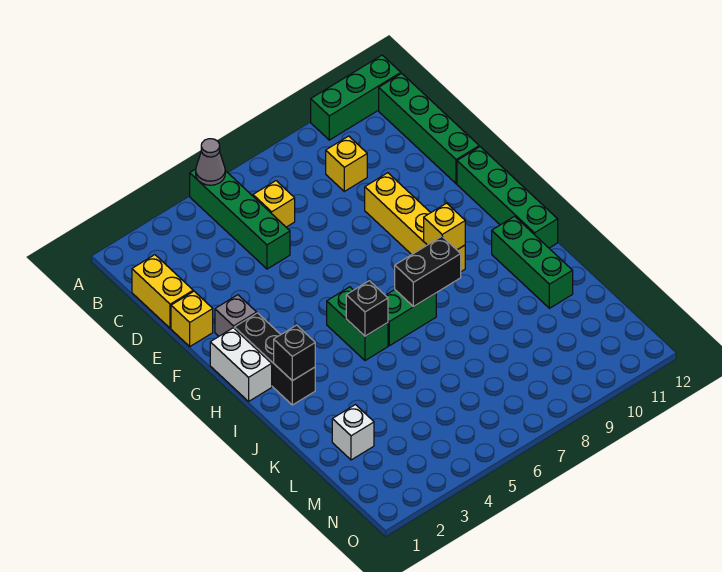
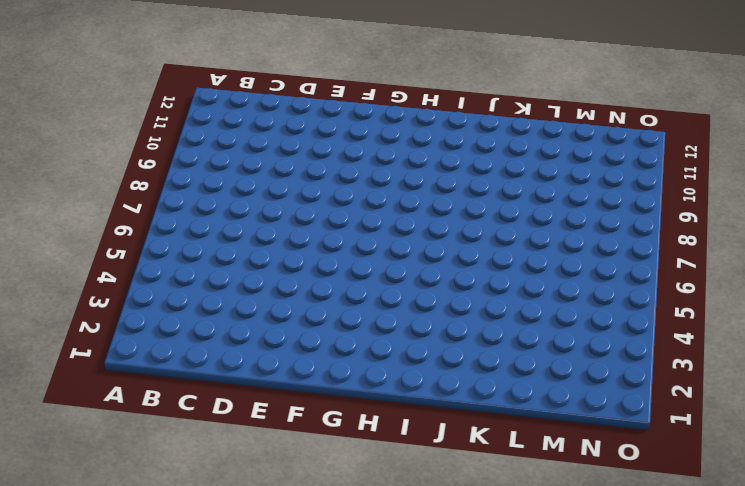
none -> green brick A5:D5 level 1
none -> green brick A10:A12 level 1
none -> green brick B12:E12 level 1

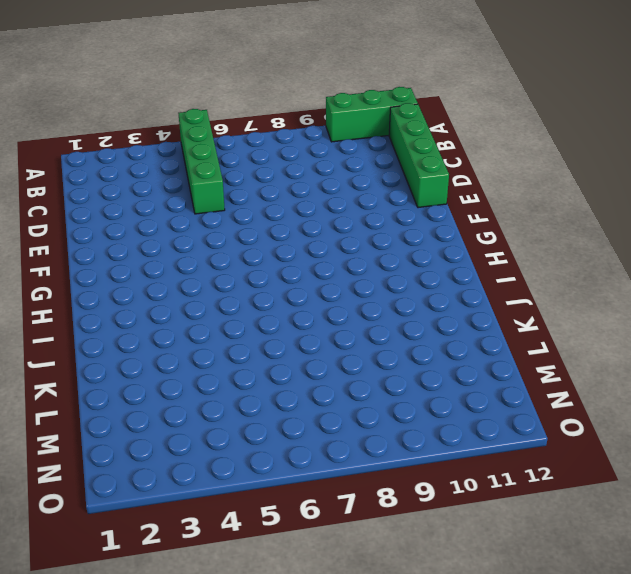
none -> yellow brick C1:D1 level 1
none -> yellow brick C6 level 1
none -> yellow brick C9 level 1

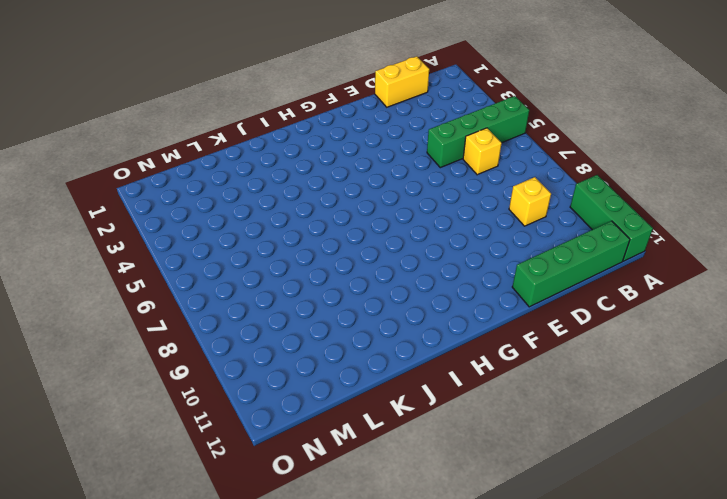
none -> yellow brick E1 level 1
none -> yellow brick E9:H9 level 1
none -> grey brick F2 level 1

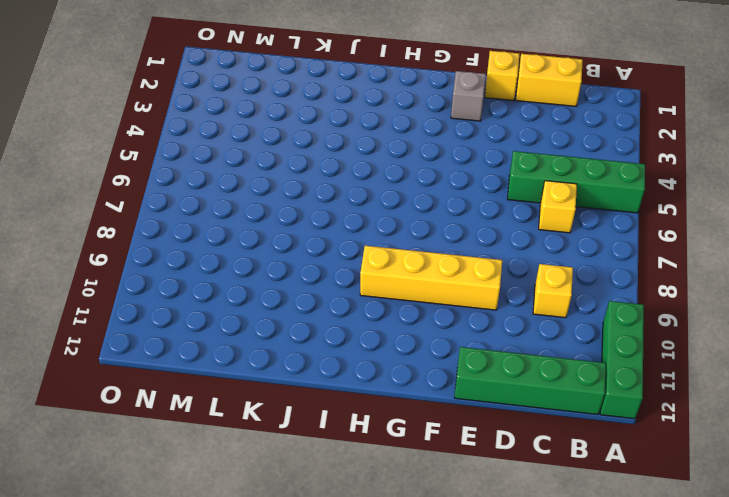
none -> green brick F12:I12 level 1
none -> white brick G1:H1 level 1
none -> black brick G2:I2 level 1

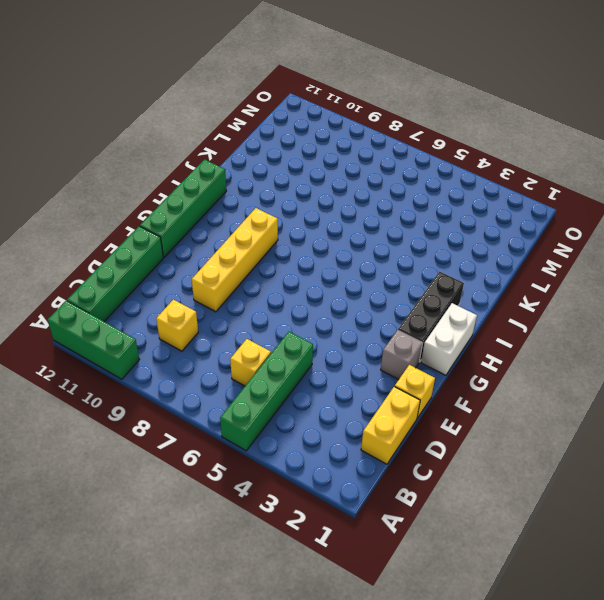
none -> green brick H5:I5 level 1
none -> green brick I6:I7 level 1
none -> green brick I11:K11 level 1

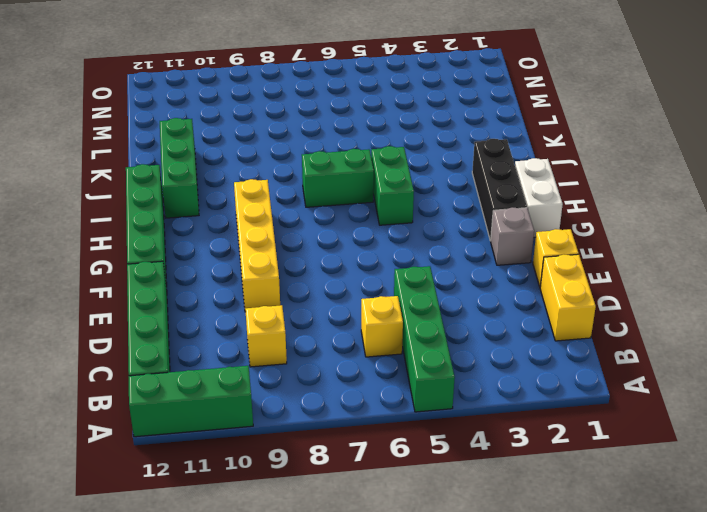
none -> white brick L2 level 1
none -> grey cone A5 level 2
none -> yellow brick H9 level 2

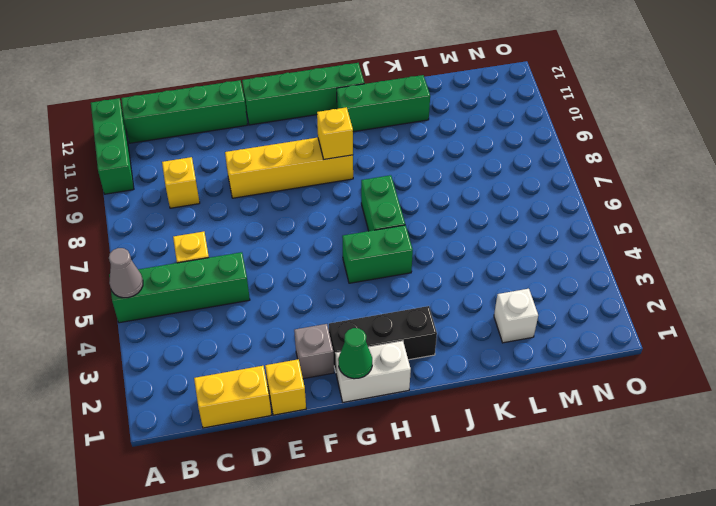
green cone G1 level 2 -> none
none -> black brick I2 level 2
none -> black brick I5 level 2
none -> black brick I7:I8 level 2

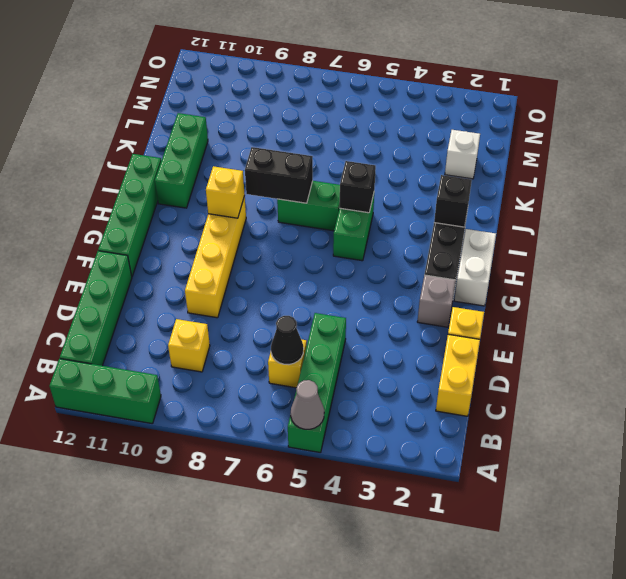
black cone C6 level 2 -> none

